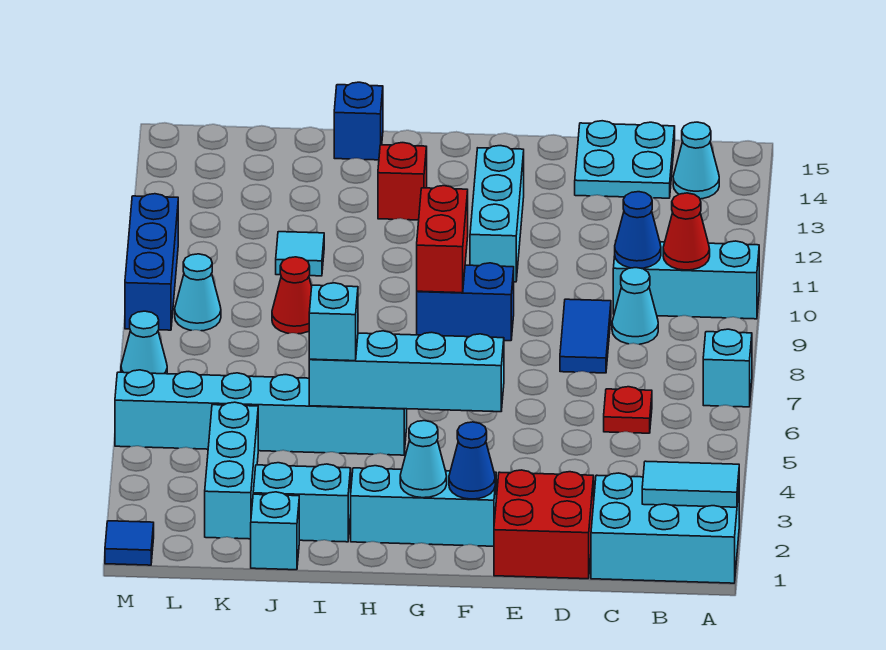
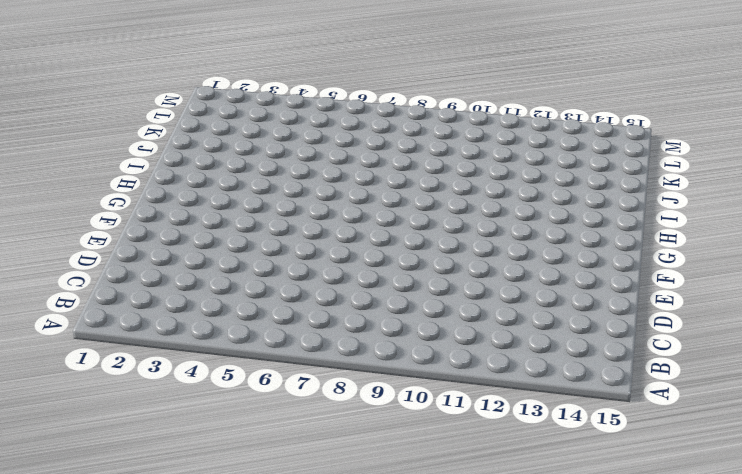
none -> cyan brick A1:C2 level 1
none -> cyan brick A7 level 1
none -> cyan brick A10:C10 level 1
none -> cyan cone B14 level 1

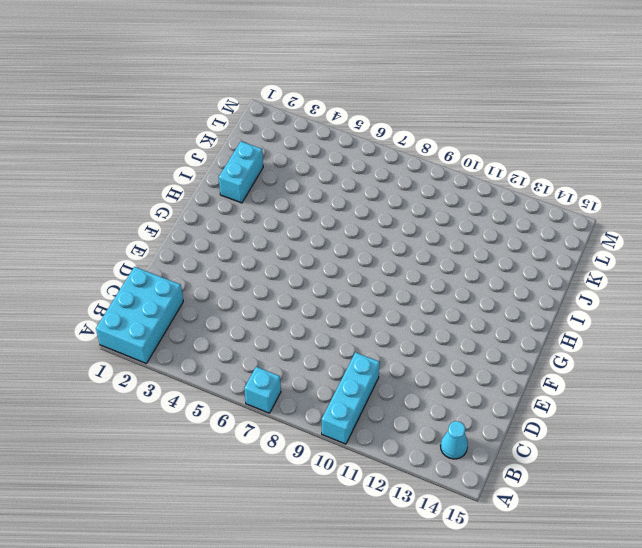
none -> red plate C6 level 1
none -> cyan cone C9 level 1
none -> cyan plate C14:D15 level 1
none -> red brick D1:E2 level 1

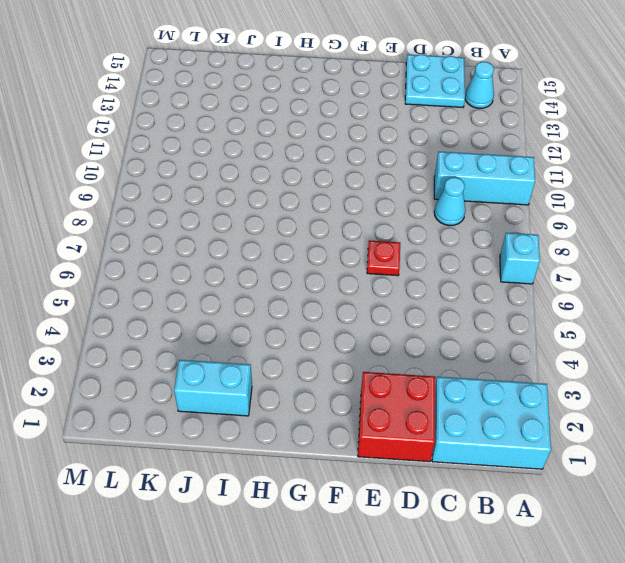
red plate E7 level 1 -> red plate C6 level 1
none -> blue tile D8:D9 level 1
none -> cyan brick F2:H2 level 1
none -> blue brick F9:G9 level 1
none -> cyan brick F11:F13 level 1

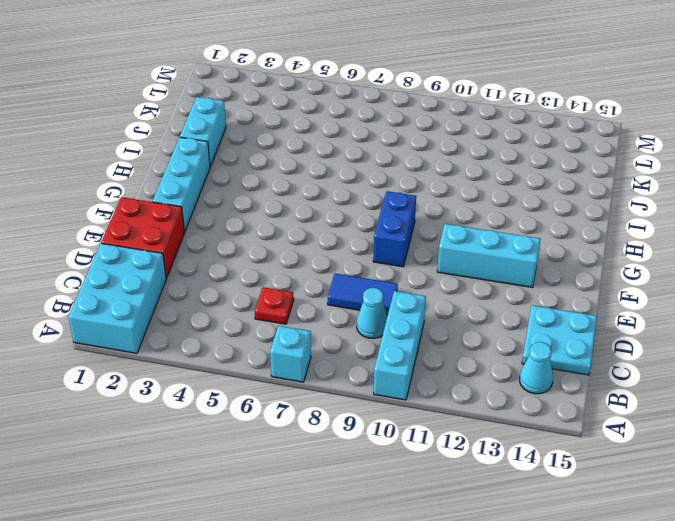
none -> cyan brick H5:M5 level 1
none -> red brick H13 level 1
none -> blue brick I15 level 1
none -> cyan brick J1 level 1

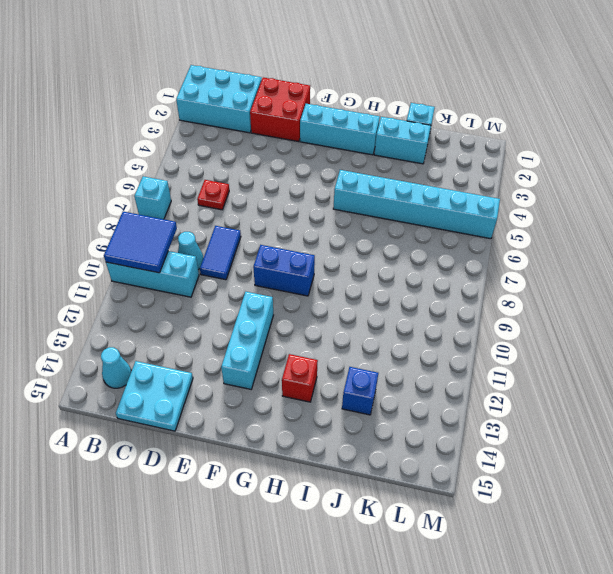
blue tile A9:B10 level 2 -> red cone B10 level 2
blue brick J13 level 1 -> blue brick I15 level 1
none -> red cone J9 level 1
none -> cyan tile J11 level 1
none -> cyan brick K2:K4 level 1
none -> cyan cone L9 level 1

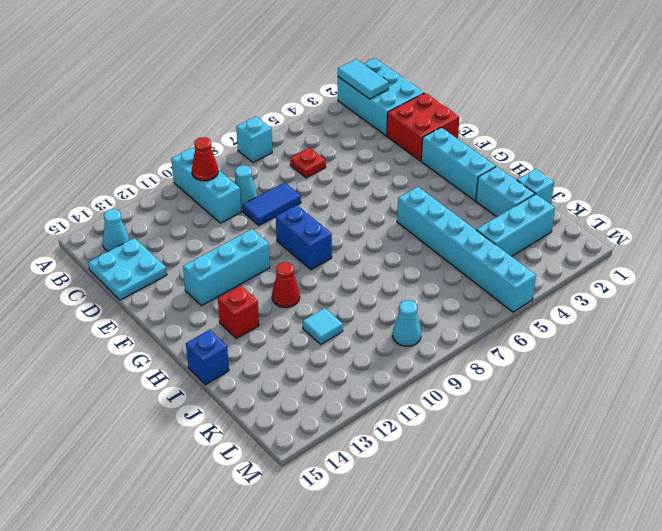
red cone H11 level 1 -> red cone J9 level 1
none -> blue tile M1 level 1
none -> cyan cone M7 level 1
none -> blue brick M9:M11 level 1
none -> blue cone C10 level 2

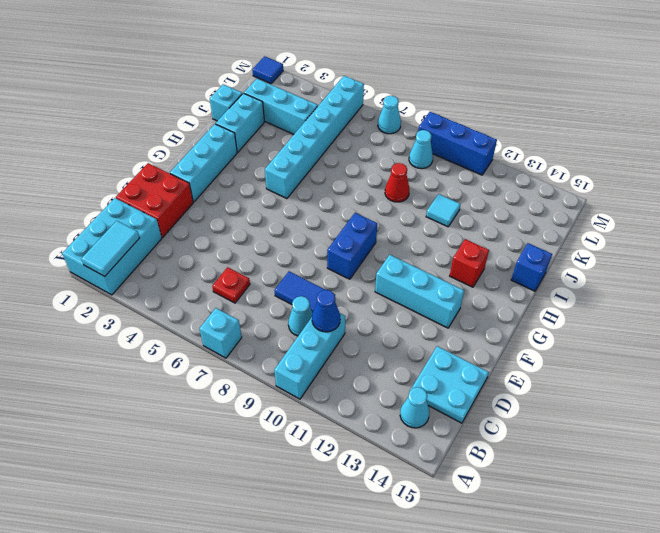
none -> red cone B10 level 2
none -> blue cone F2 level 2
none -> cyan brick F5:I5 level 2
none -> cyan cone G2 level 2

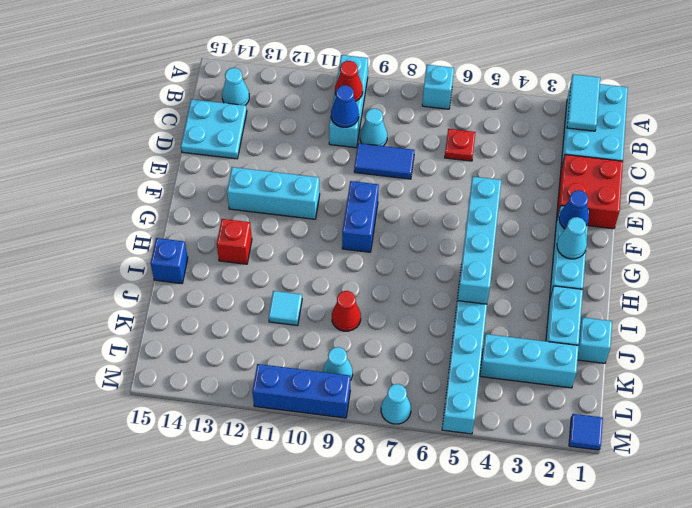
none -> red brick G9:G10 level 2
none -> cyan brick I5 level 3

